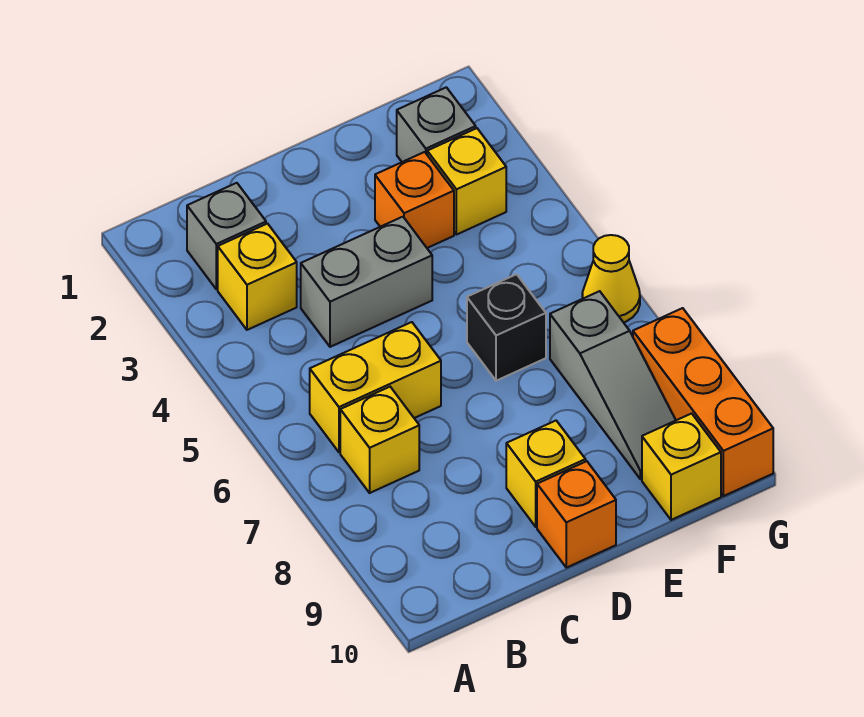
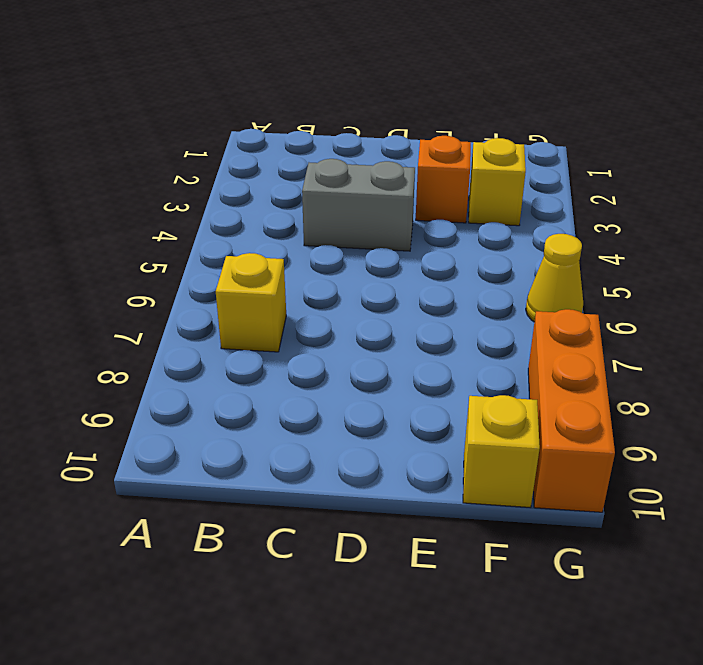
none -> grey brick B2 level 1
none -> yellow brick B3 level 1
none -> yellow brick B6:C6 level 1

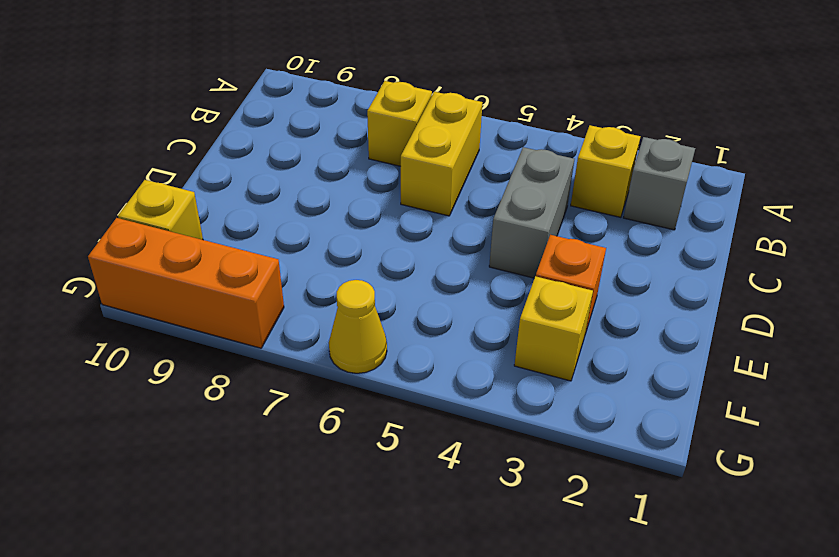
none -> yellow brick D9 level 1
none -> orange brick D10 level 1
none -> black brick E6 level 1

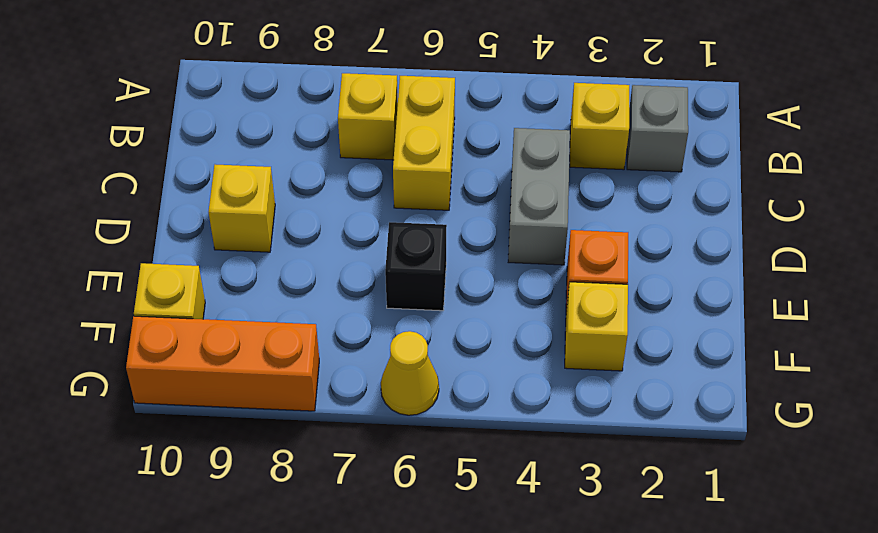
none -> orange brick D10 level 1
none -> grey brick F2 level 1
none -> grey slope F7:F9 level 1 top 7

